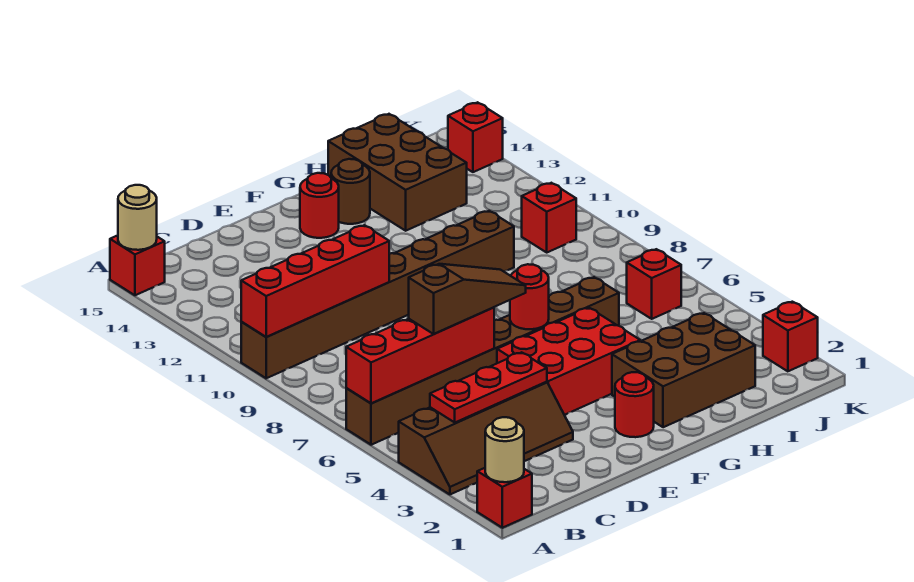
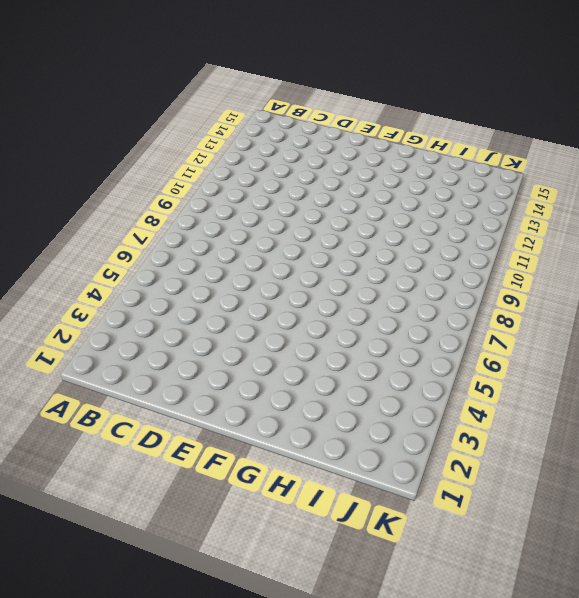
none -> red brick A1 level 1
none -> brown slope A3:D4 level 1 top 4
none -> brown brick A6:H6 level 1

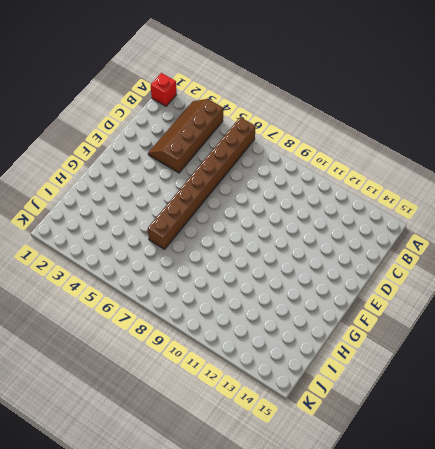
none -> brown brick A10:H10 level 1
none -> red brick A15 level 1
none -> red brick E4:G5 level 1

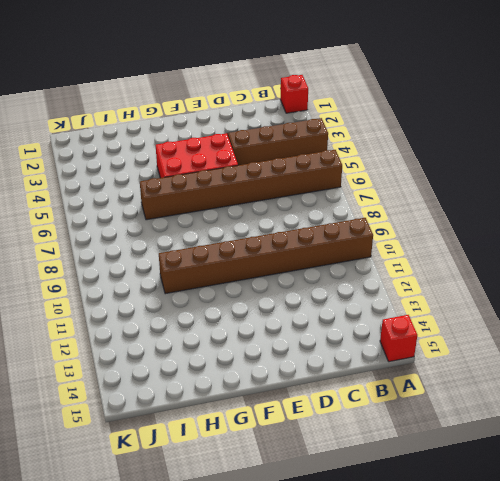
none -> red round brick F2 level 1
none -> red round brick F14 level 1
none -> brown brick G2:I3 level 1

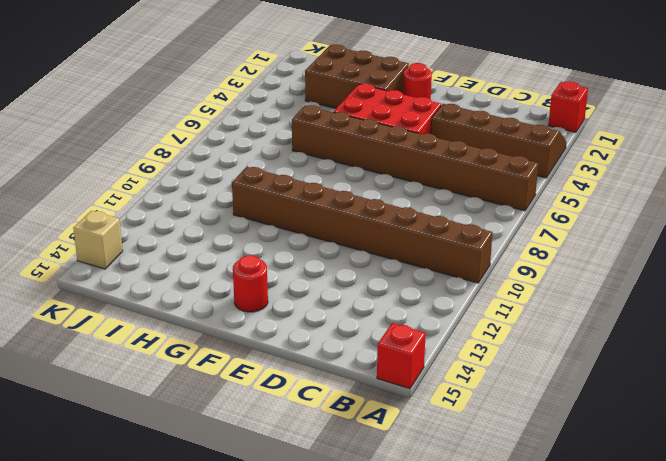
tan brick K14 level 1 -> red brick K14 level 1
none -> brown round brick G14 level 1
none -> brown brick H13:I15 level 1
none -> red brick J6 level 1

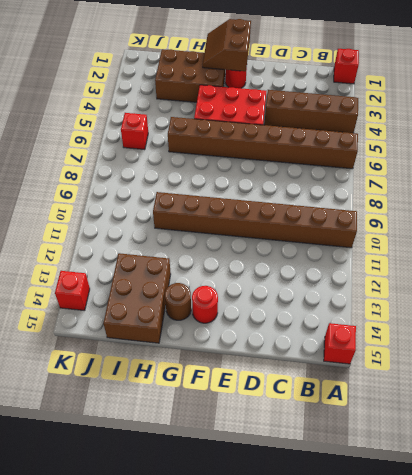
brown slope F1:G2 level 2 top F -> none
none -> red brick J10 level 1
none -> red brick K2 level 1
none -> tan round brick A1 level 2

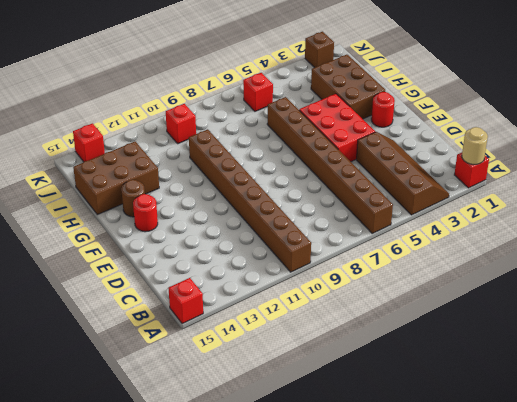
brown brick K2 level 1 -> red brick K2 level 1
none -> red brick A6:D6 level 2
none -> red brick A10:D10 level 2
none -> tan round brick A15 level 2

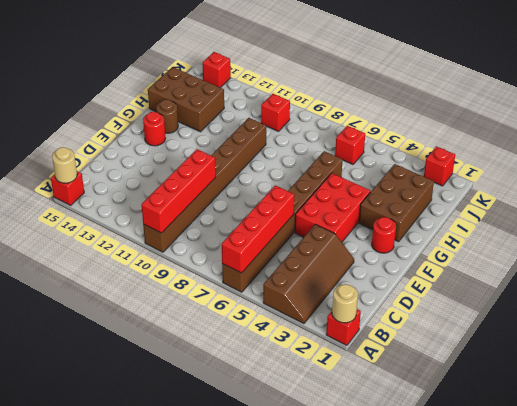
none -> red plate B4:D4 level 2
none -> red round brick F6 level 2
none -> brown slope C6:E6 level 3 top C

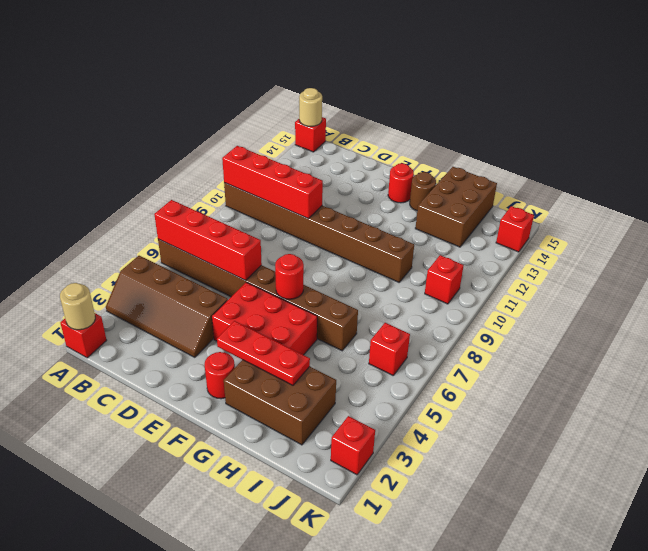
red plate F3:H3 level 2 -> red plate B4:D4 level 2
none -> brown slope C6:E6 level 3 top C

